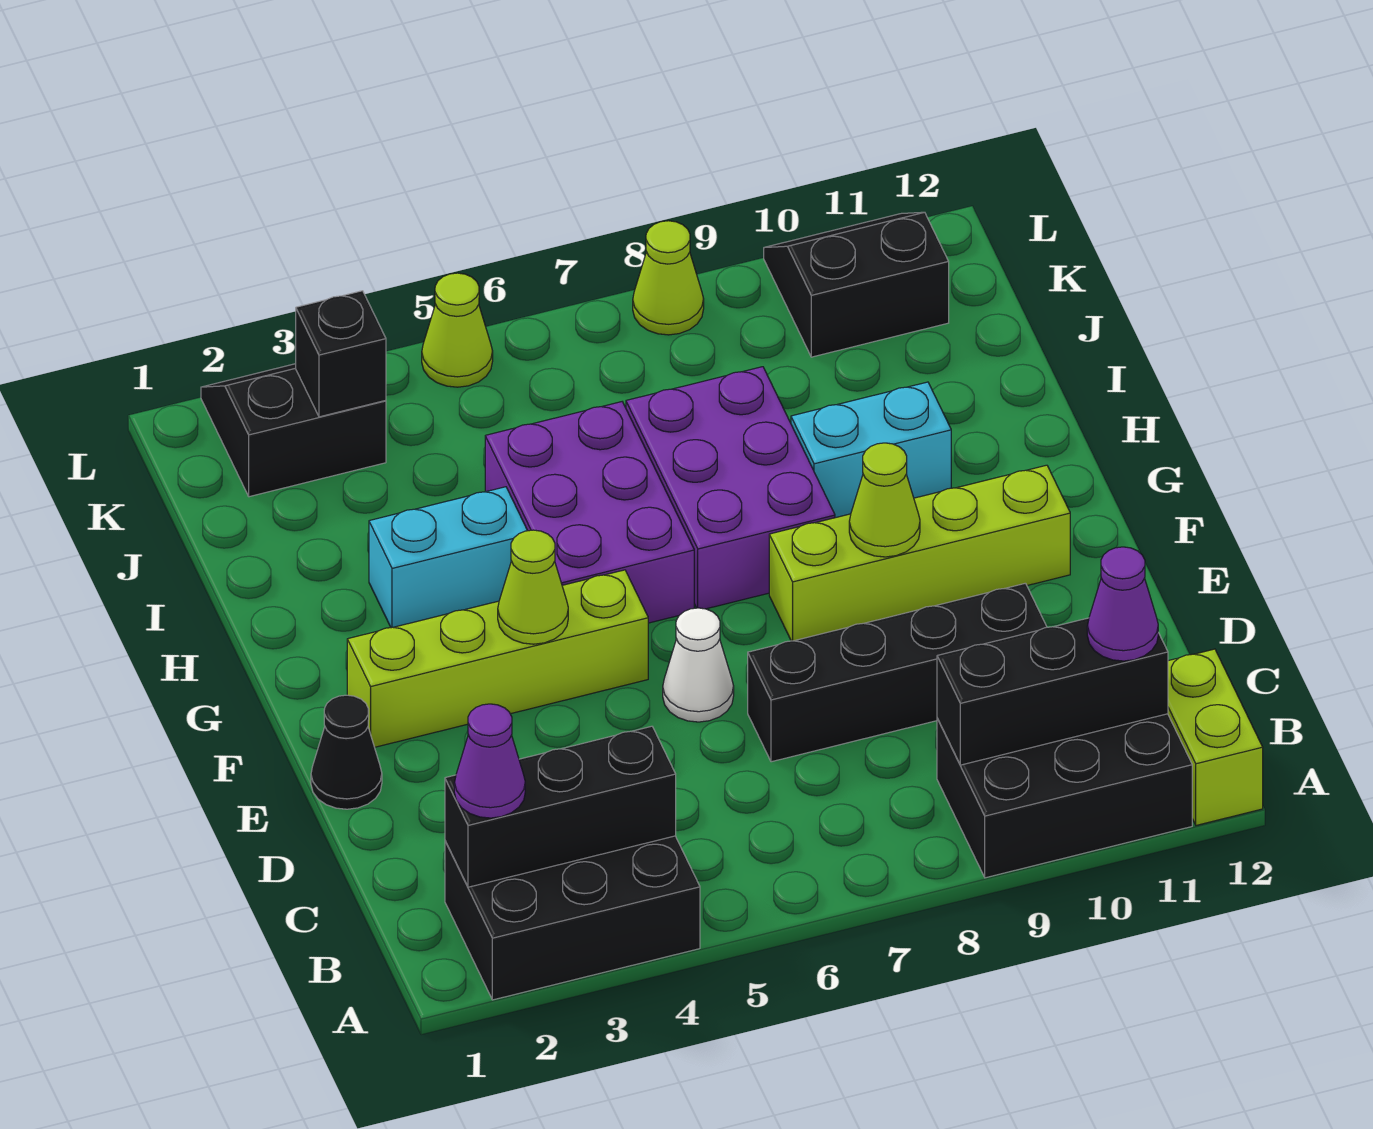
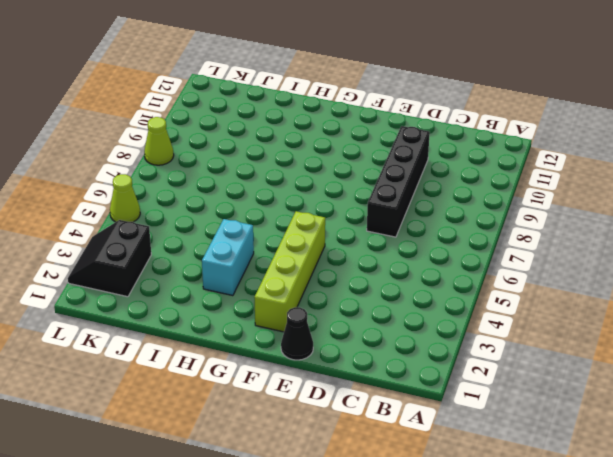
none -> black brick A2:B4 level 1
none -> black brick A9:B11 level 1
none -> lime brick A12:B12 level 1

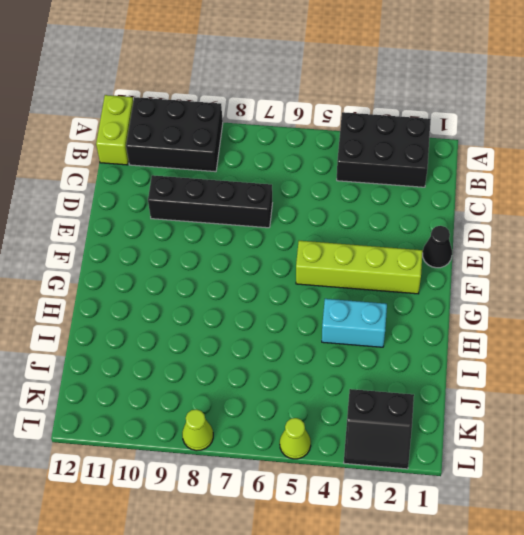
none -> white cone E6 level 1
none -> lime brick F8:F11 level 1
none -> purple brick G5:I6 level 1

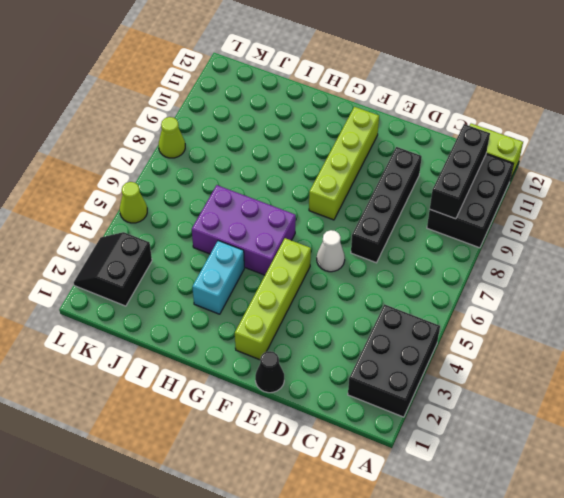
none -> purple brick G7:I8 level 1
none -> cyan brick H9:H10 level 1
none -> black slope K10:L11 level 1 top K

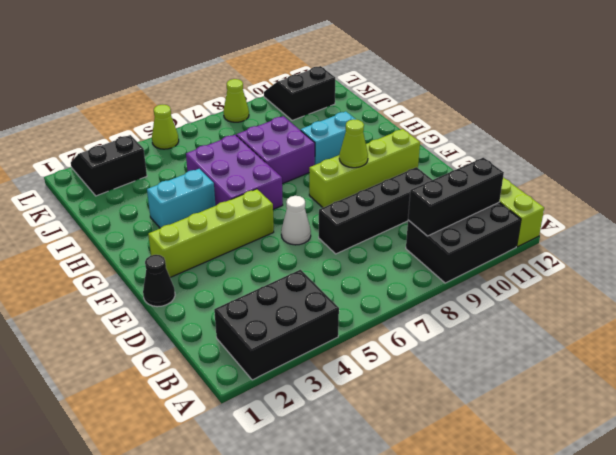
purple brick H7:I8 level 1 -> purple brick G7:I8 level 1
none -> black brick B2:B4 level 2
none -> lime cone F4 level 2
none -> black brick K3 level 2

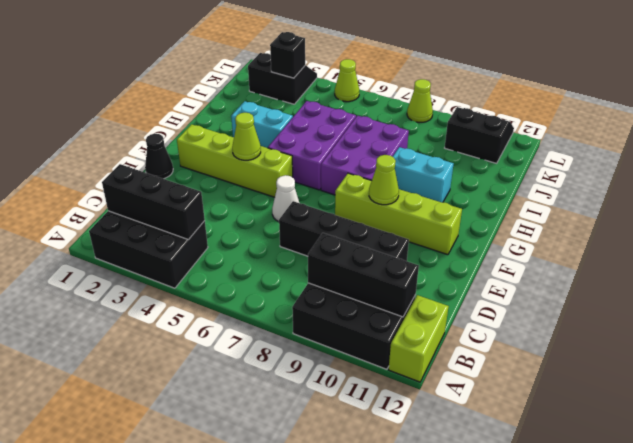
none -> purple cone B2 level 3
none -> purple cone B11 level 3

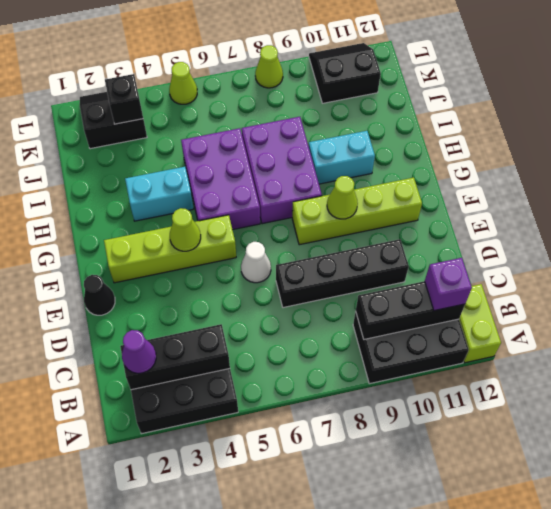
purple brick B11 level 3 -> purple cone B11 level 3

